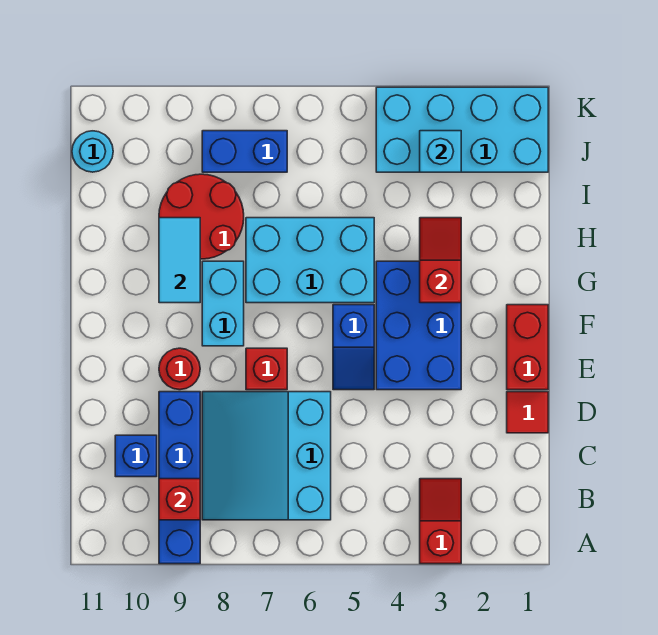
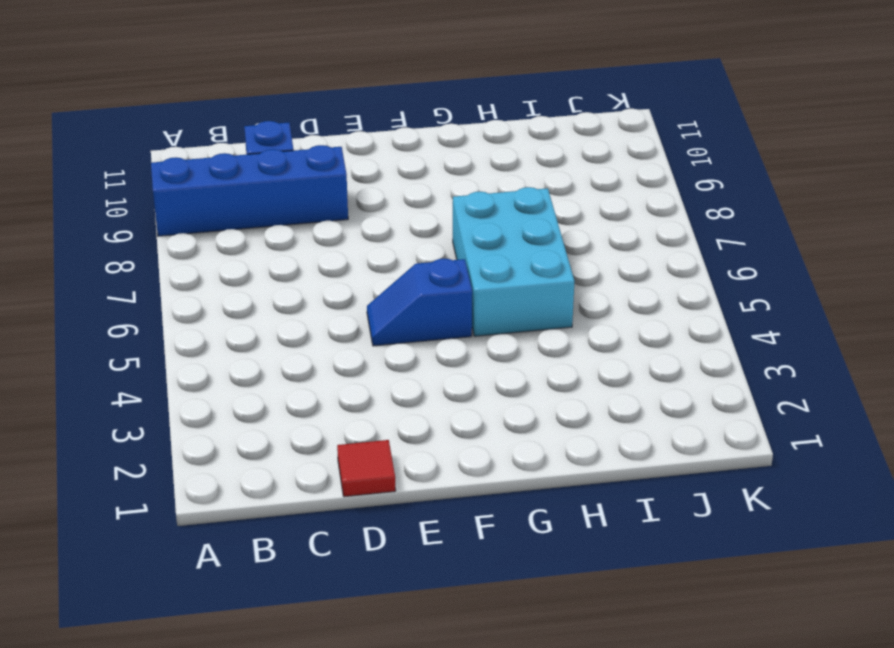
none -> red slope A3:B3 level 1 top A
none -> cyan slope B6:D8 level 1 top 6
none -> red brick E1:F1 level 1

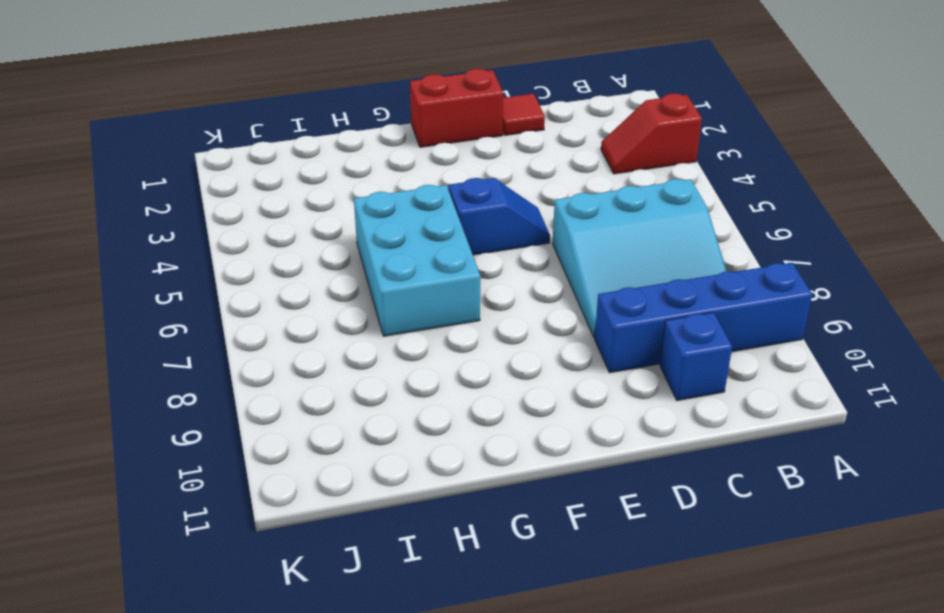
none -> blue brick E3:G4 level 1
none -> red brick E7 level 1
none -> red round brick E9 level 1

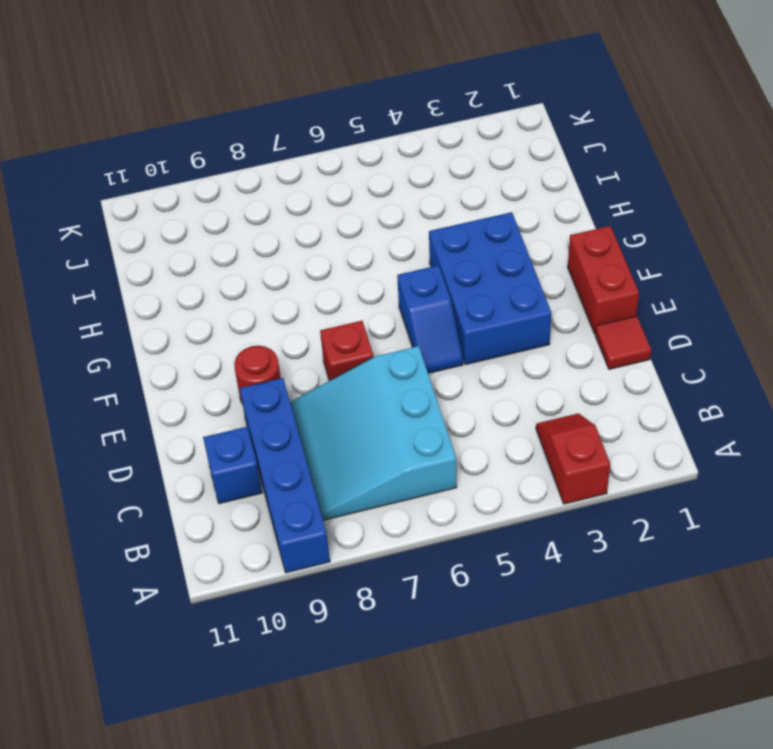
none -> cyan brick F8:G8 level 1
none -> cyan brick G5:H7 level 1
none -> red round brick H8:I9 level 1

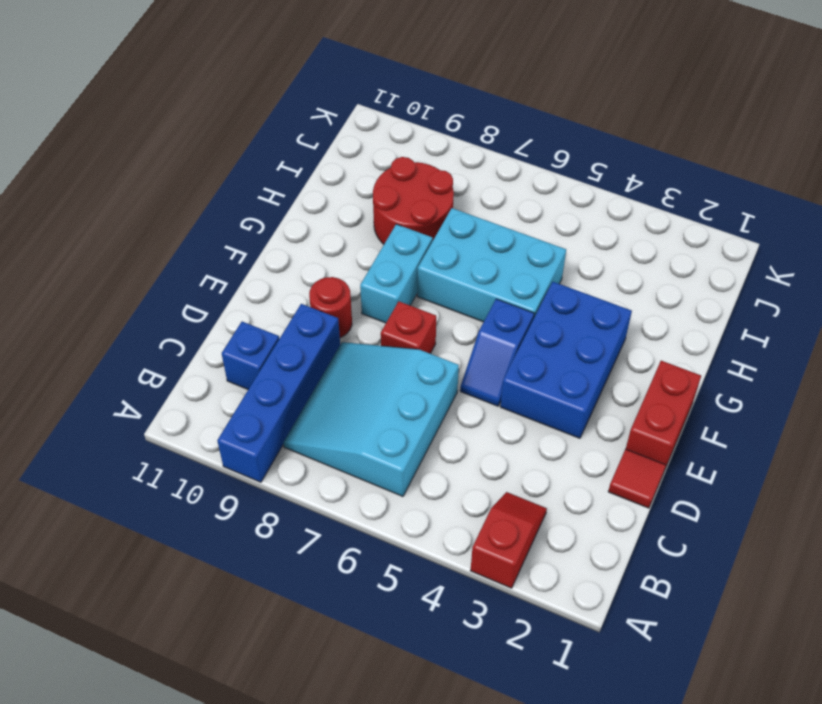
none -> cyan brick J1:K4 level 1
none -> blue brick J7:J8 level 1
none -> cyan round brick J11 level 1

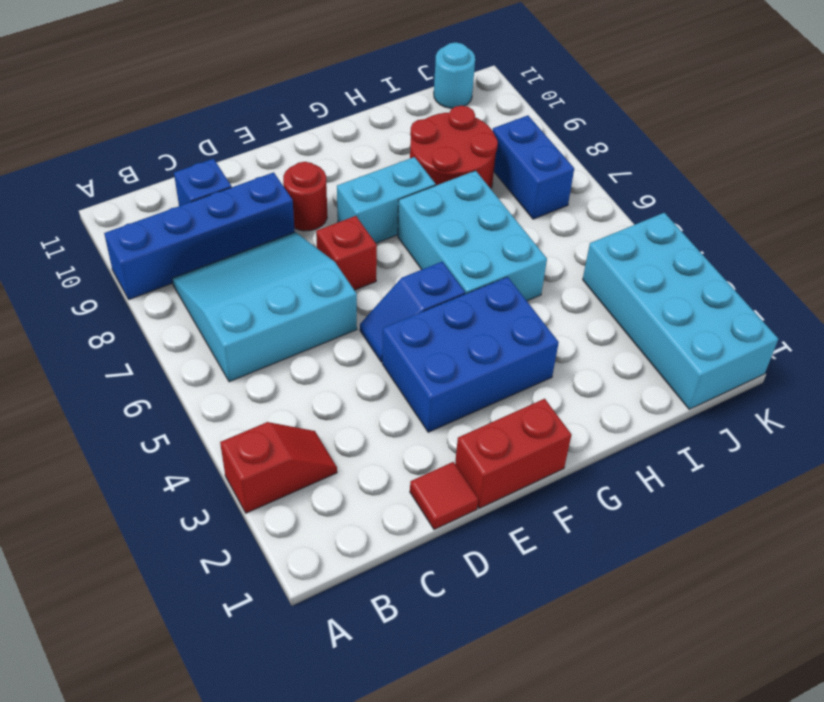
none -> red brick B9 level 2
none -> red slope G3:H3 level 2 top G
none -> cyan tile G9:H9 level 2

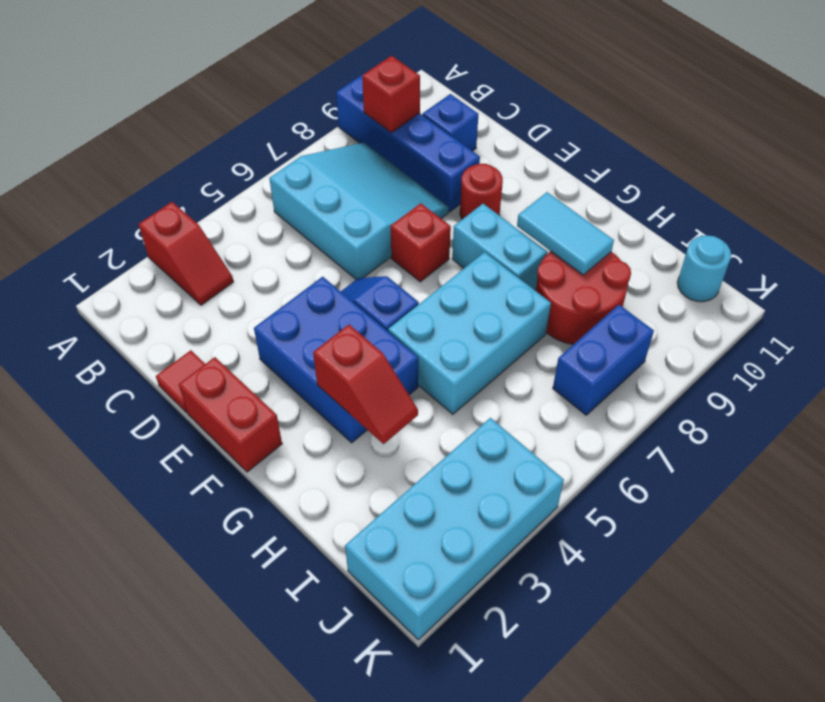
none -> cyan brick J3 level 2

